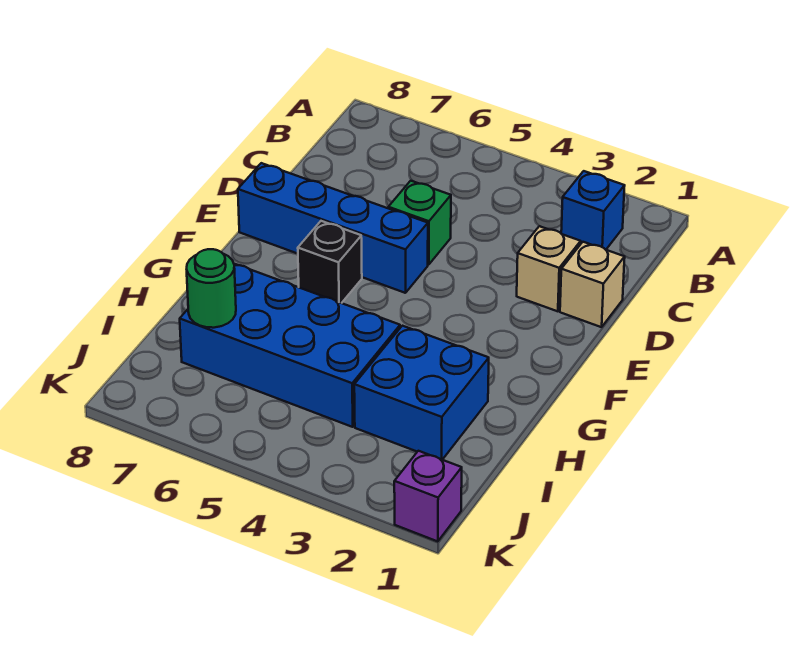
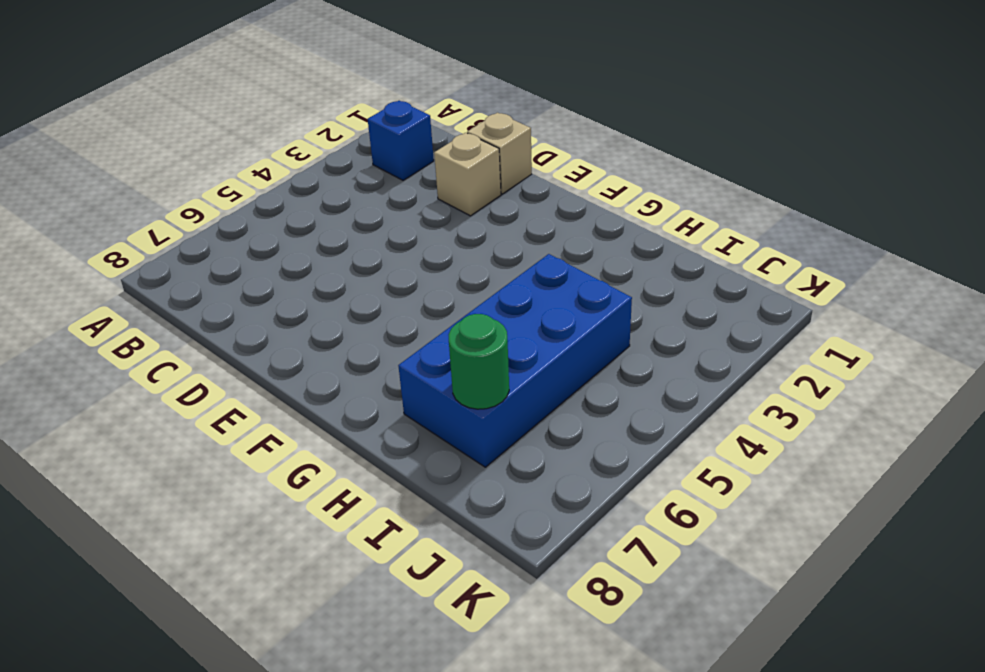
none -> green brick D5 level 1
none -> blue brick E5:E8 level 1

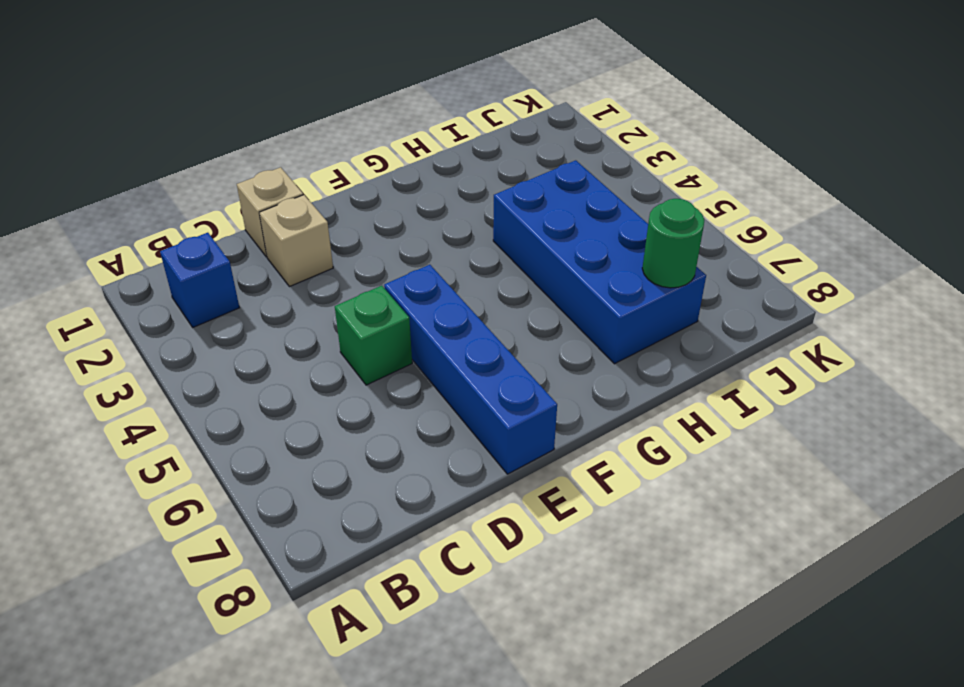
none -> black brick F6 level 1
none -> blue brick H2:I3 level 1

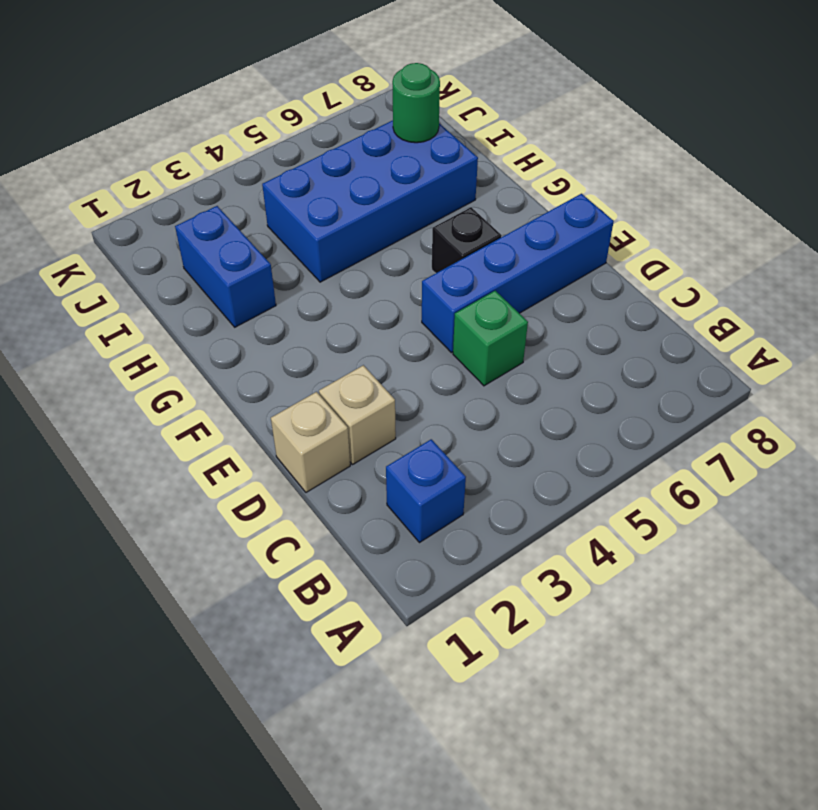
blue brick H2:I2 level 1 -> blue brick H2:I3 level 1
none -> purple brick K1 level 1

